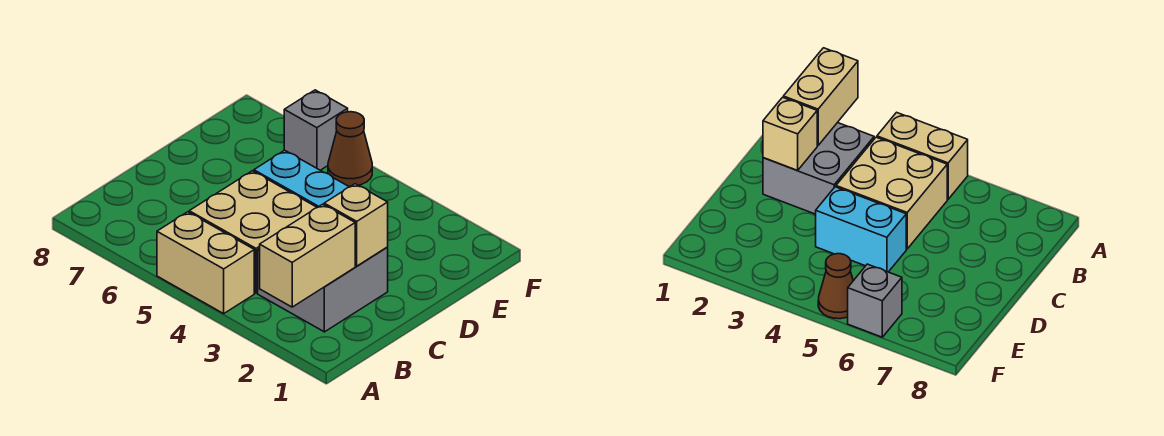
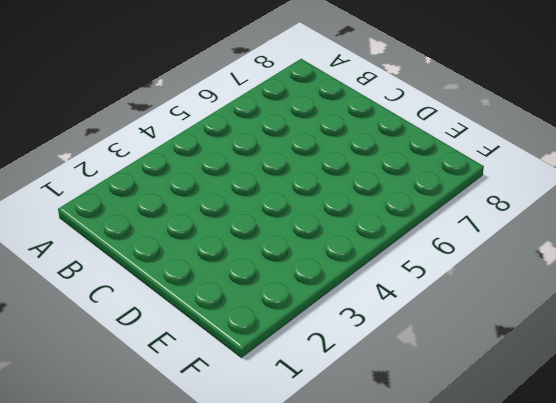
none -> tan brick A4:A5 level 1
none -> grey brick B2:C3 level 1

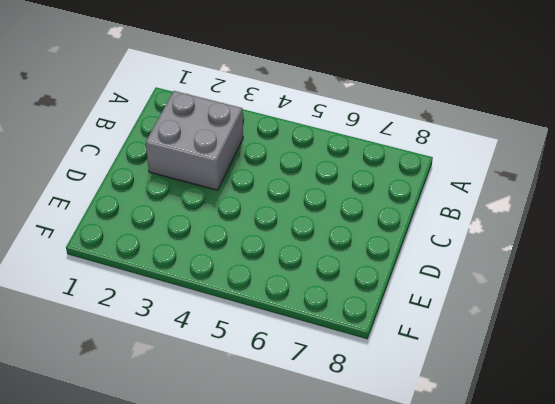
none -> tan brick A4:A5 level 1
none -> tan brick B4:C5 level 1

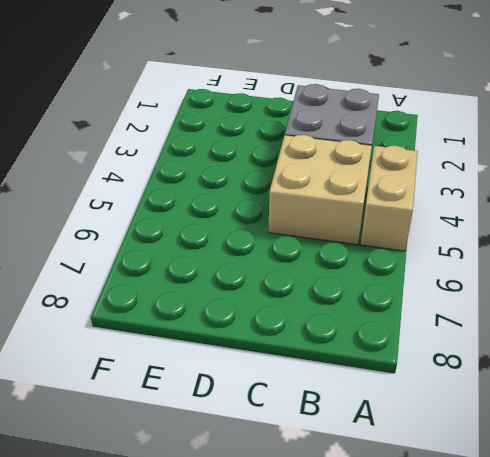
none -> cyan brick D4:D5 level 1
none -> brown cone F5 level 1

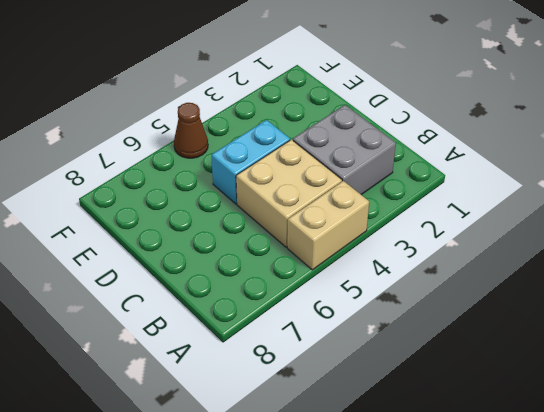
none -> grey brick F6 level 1
none -> tan brick A2:B2 level 2

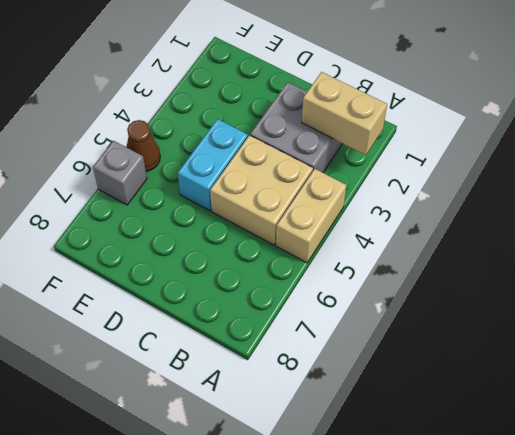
none -> tan brick C2 level 2

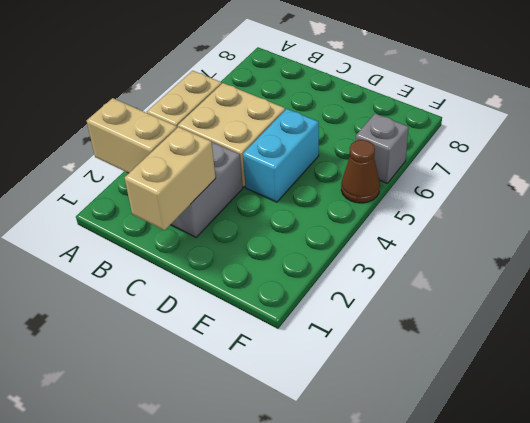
tan brick C1:C2 level 2 -> tan brick C2 level 2

